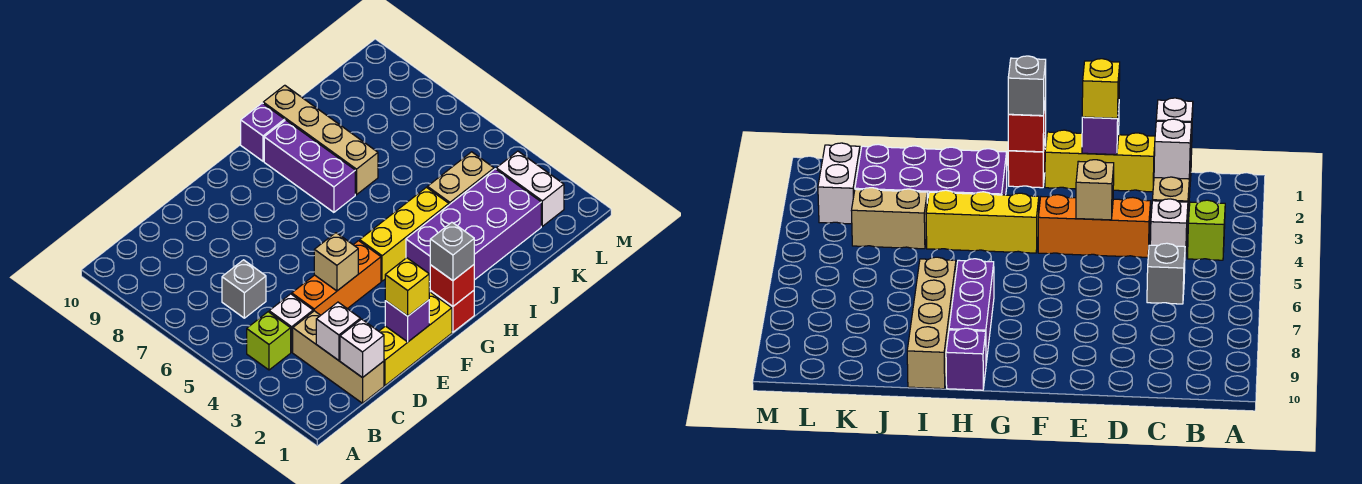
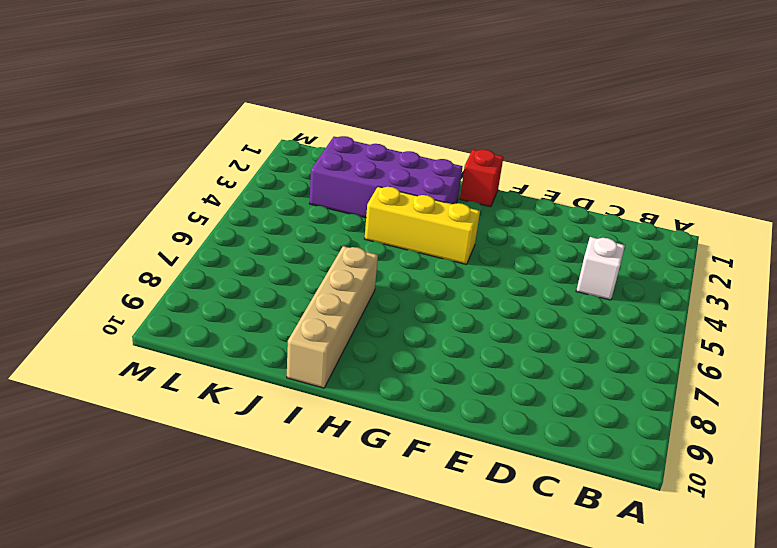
none -> lime brick B4 level 1
none -> tan brick C1:C3 level 1
none -> grey brick C6 level 1

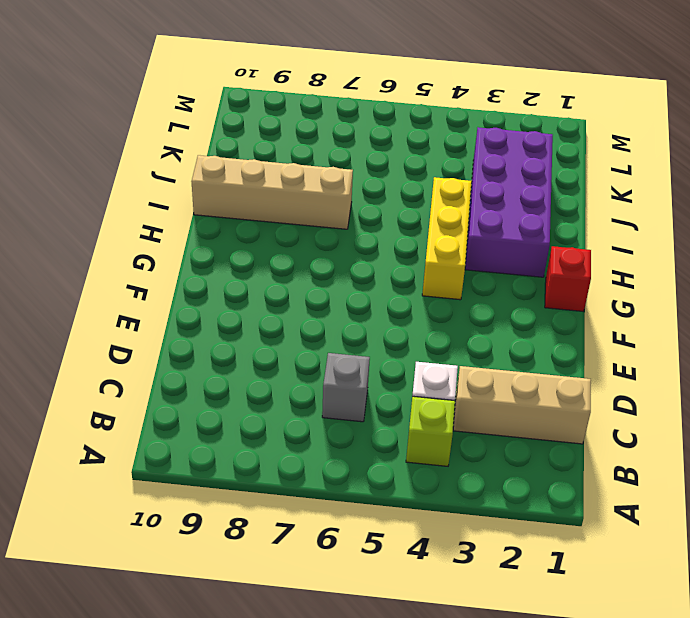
none -> yellow brick D1:F1 level 1
none -> orange brick D4:F4 level 1
none -> purple brick H7:H9 level 1

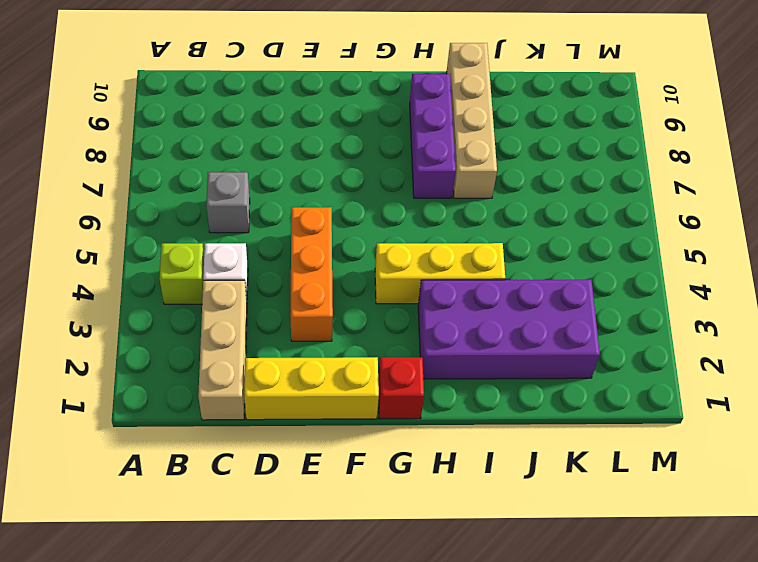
orange brick E3:E5 level 1 -> orange brick D4:F4 level 1
none -> purple brick H10 level 1
none -> tan brick J4:K4 level 1
none -> white brick L2:L3 level 1

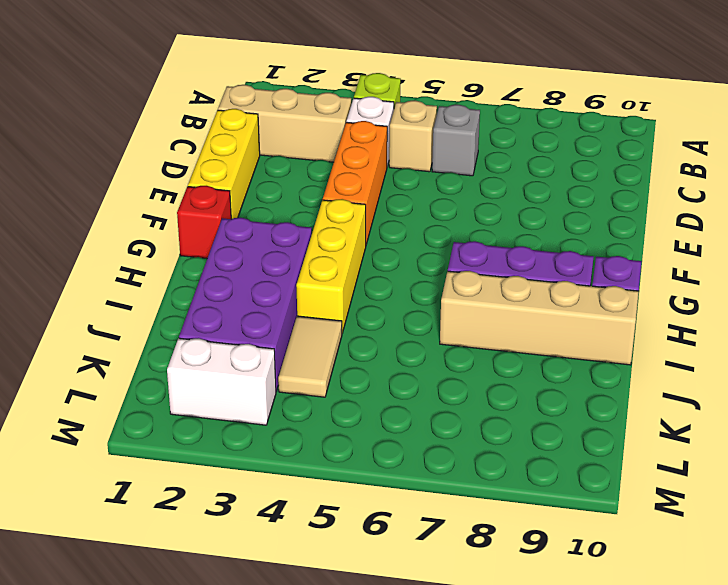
tan brick C5 level 1 -> tan brick E4 level 2
tan tile J4:K4 level 1 -> tan brick J4:K4 level 1
none -> white brick C1 level 2
none -> white brick C2 level 2
none -> purple brick E1 level 2

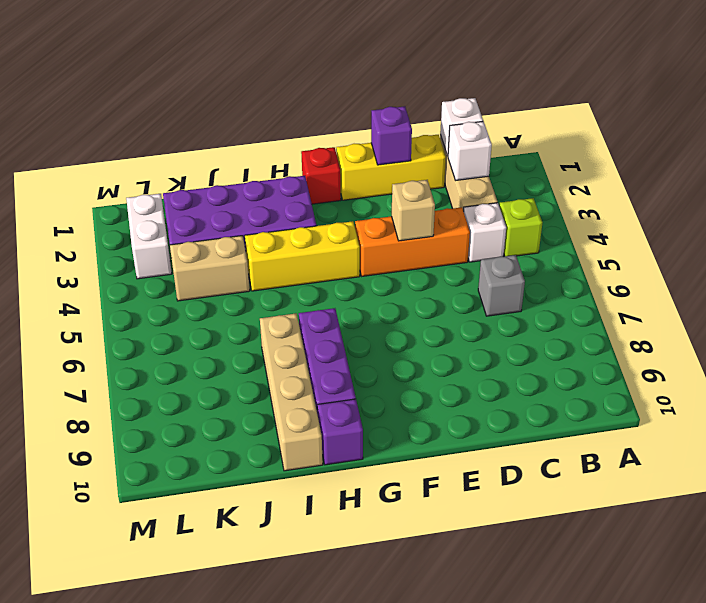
none -> red brick G1 level 2
none -> yellow brick E1 level 3
none -> grey brick G1 level 3

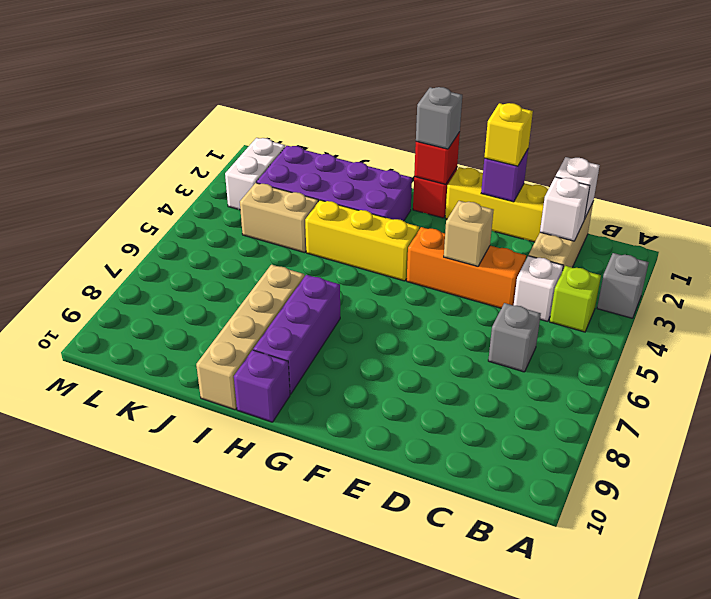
grey brick A3 level 1 -> none

